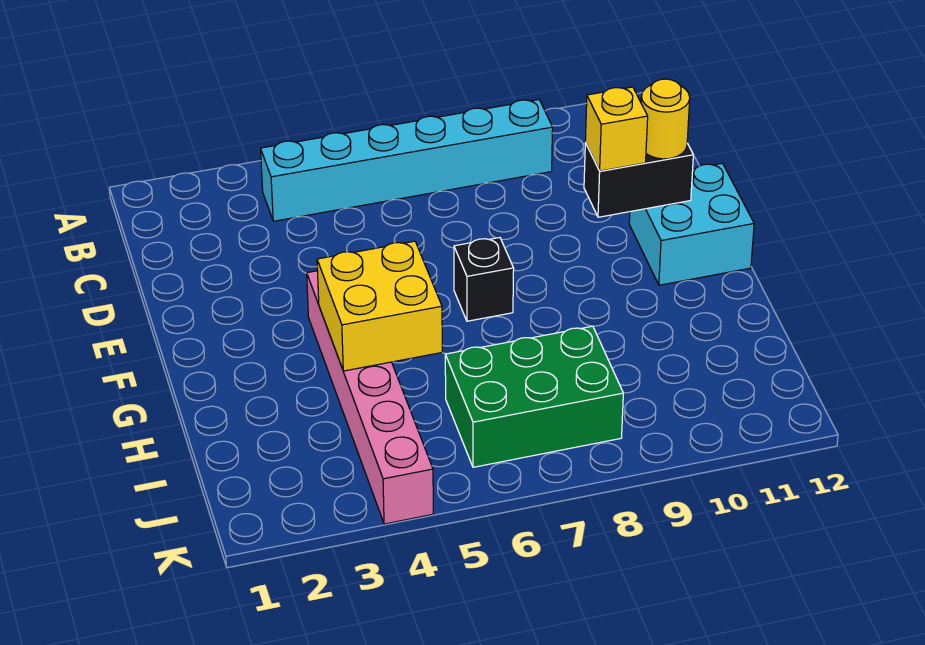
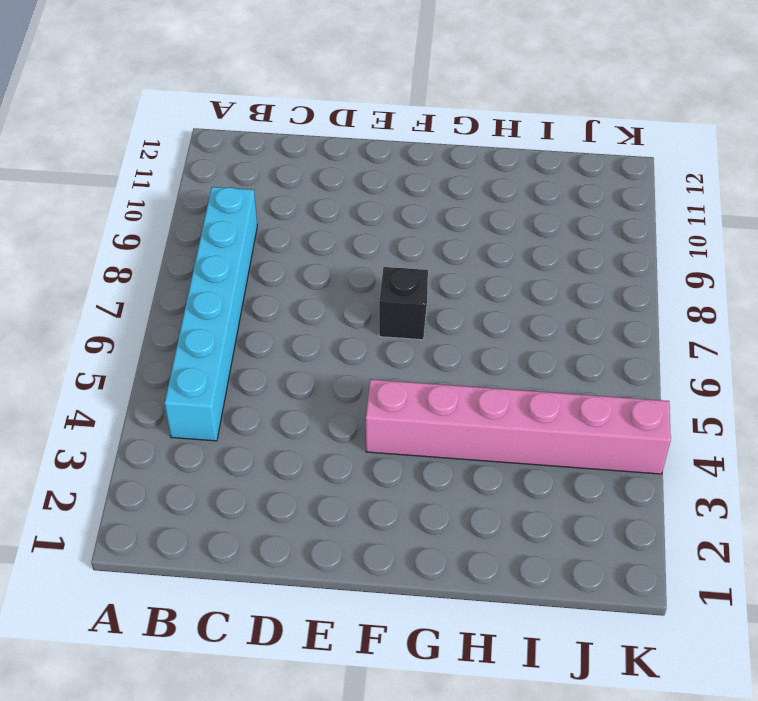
none -> cyan brick E11:F12 level 1
none -> green brick I6:J8 level 1

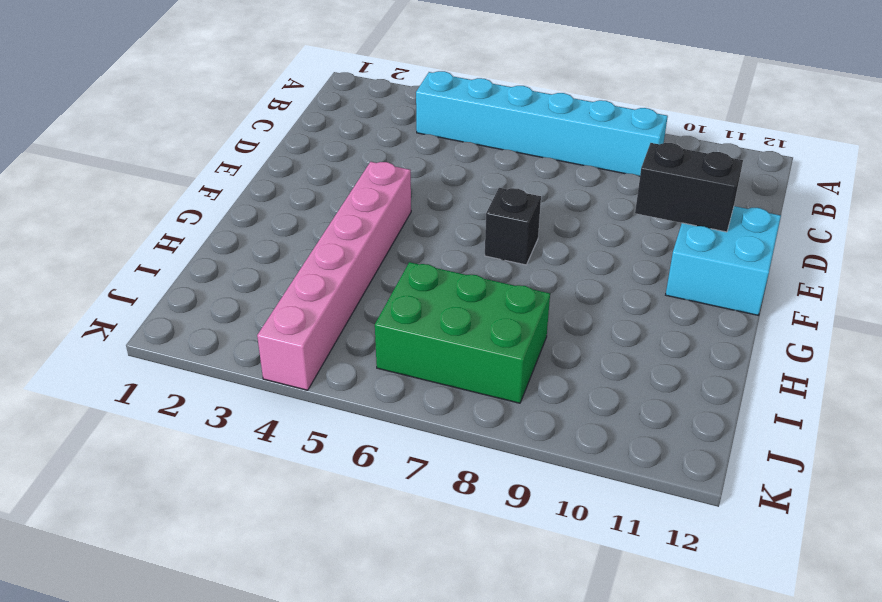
none -> yellow brick G4:H5 level 2
none -> yellow brick E10 level 3

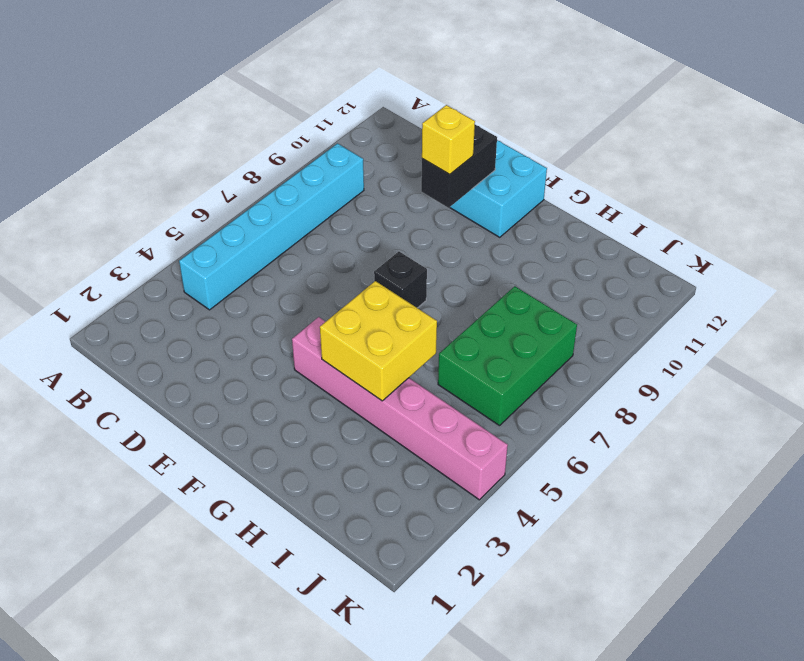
none -> yellow round brick E11 level 3

